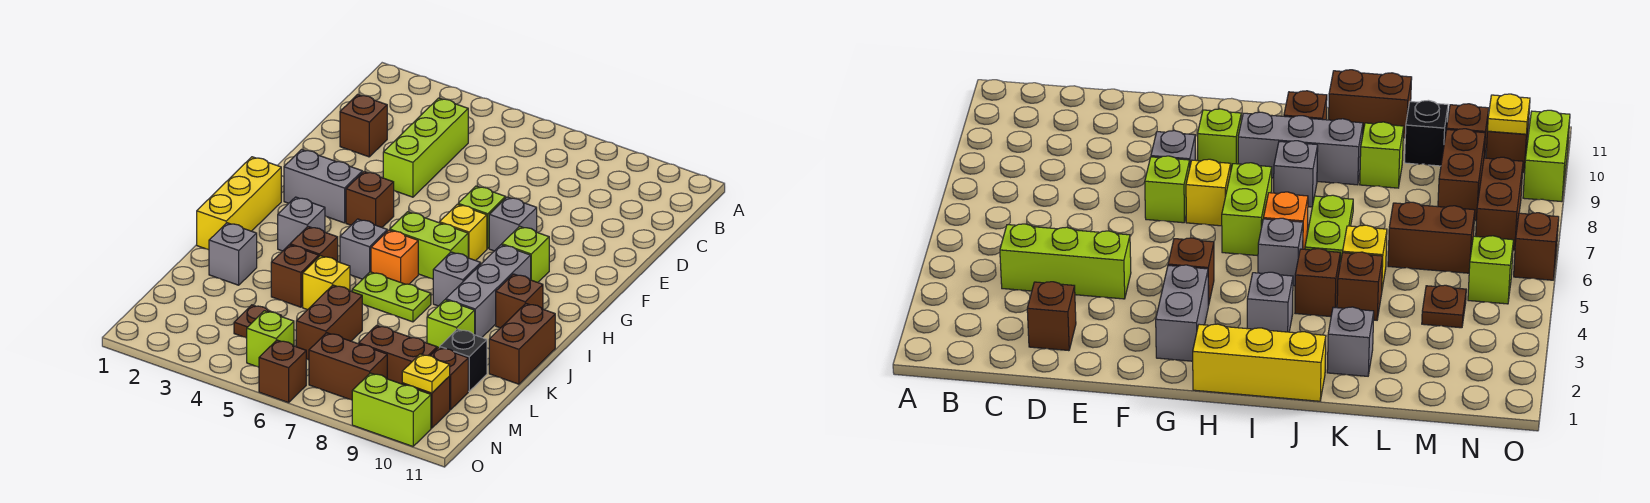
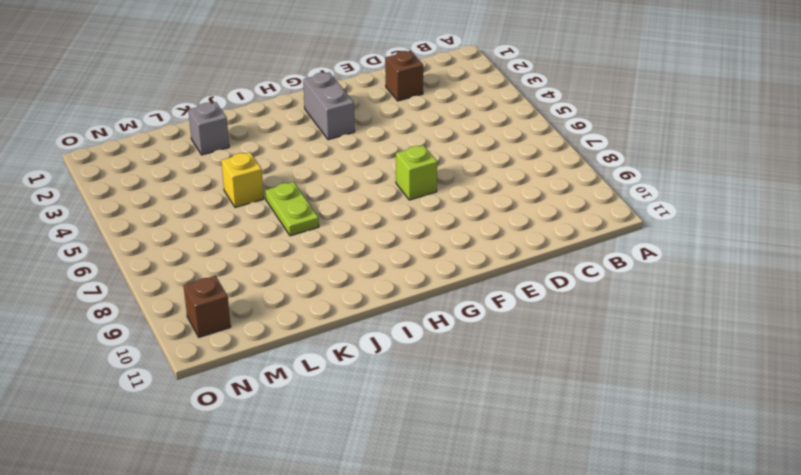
none -> lime brick C4:E4 level 1
none -> grey brick F8 level 1
none -> brown brick G4 level 1
none -> yellow brick G7 level 1

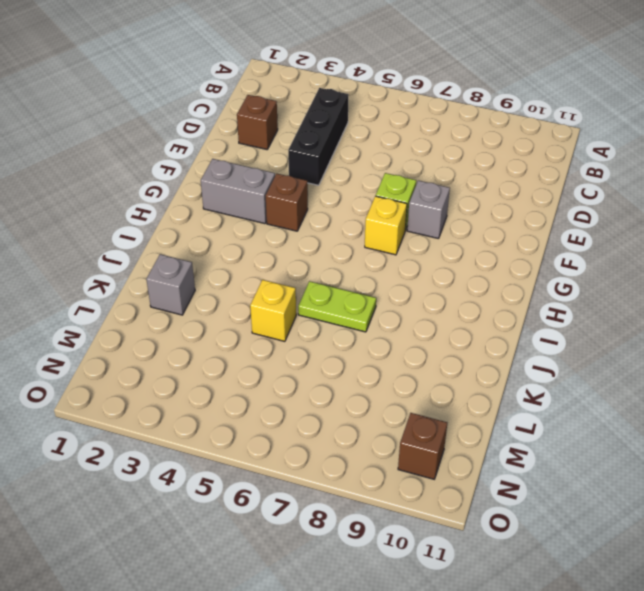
black brick C4:E4 level 1 -> lime brick C4:E4 level 1
none -> lime brick G9 level 1
none -> yellow brick H1:J1 level 1
none -> lime brick H6:H7 level 1
none -> grey brick H9:J9 level 1

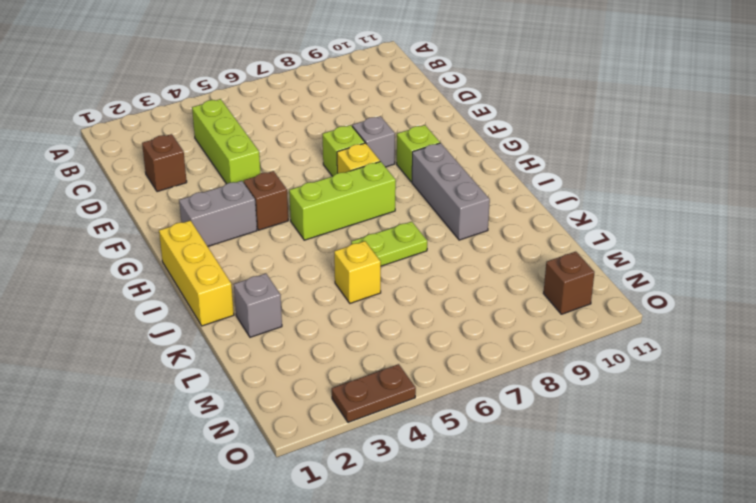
lime brick H5:H7 level 1 -> lime brick H6:H7 level 1
brown plate O3:O4 level 1 -> none
none -> grey brick I3 level 1
none -> grey brick I5 level 1
none -> orange brick I6 level 1
none -> grey brick I8 level 1

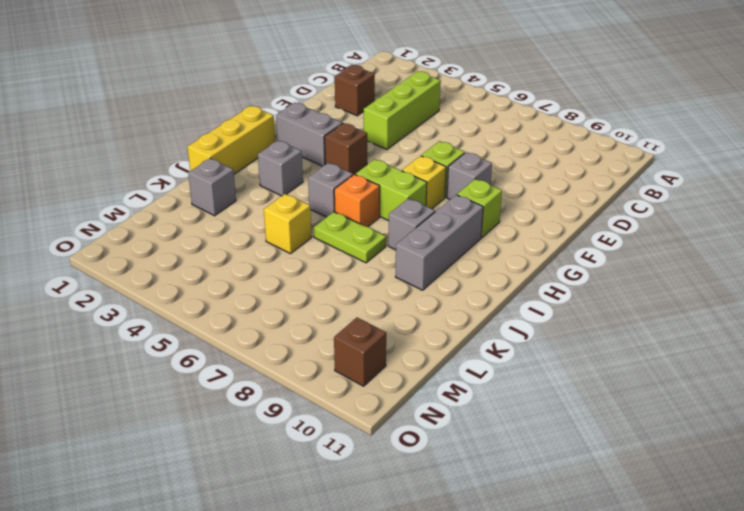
none -> brown brick I10 level 1
none -> brown brick J4 level 1
none -> brown brick J11:K11 level 1
none -> brown brick K4 level 1

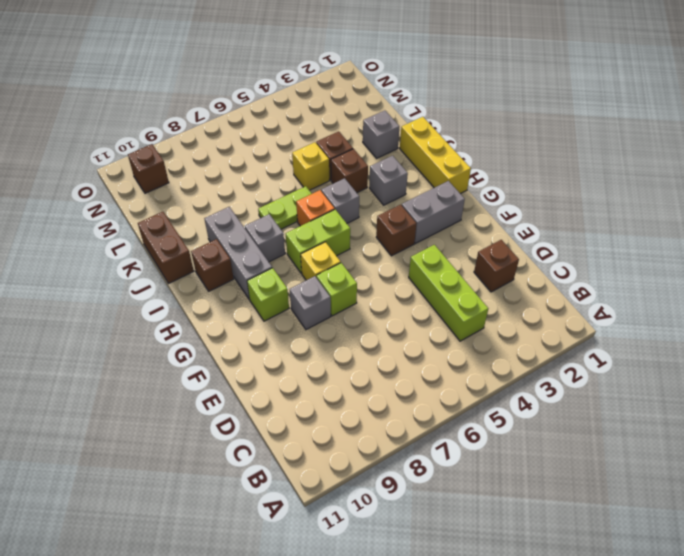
none -> lime brick K9 level 1
none -> brown brick L6:M6 level 1
none -> black brick L10 level 1
none -> brown plate M4 level 1

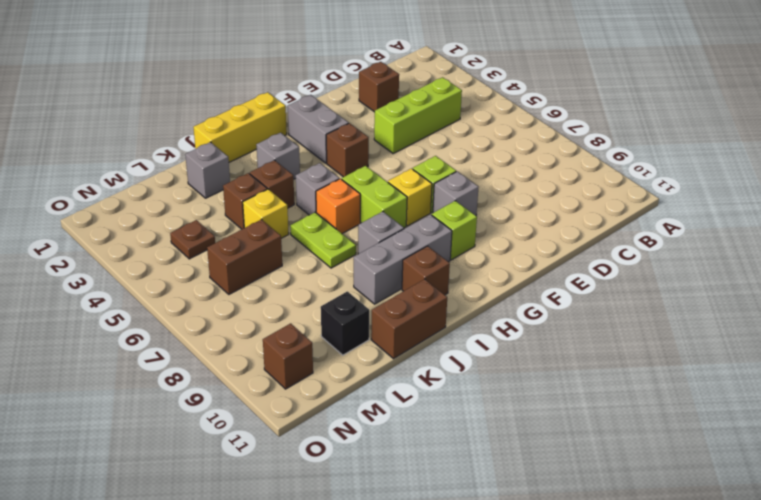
none -> lime brick K9 level 1
none -> brown brick M8:M9 level 1
none -> brown brick M10 level 1
none -> lime brick N5 level 1

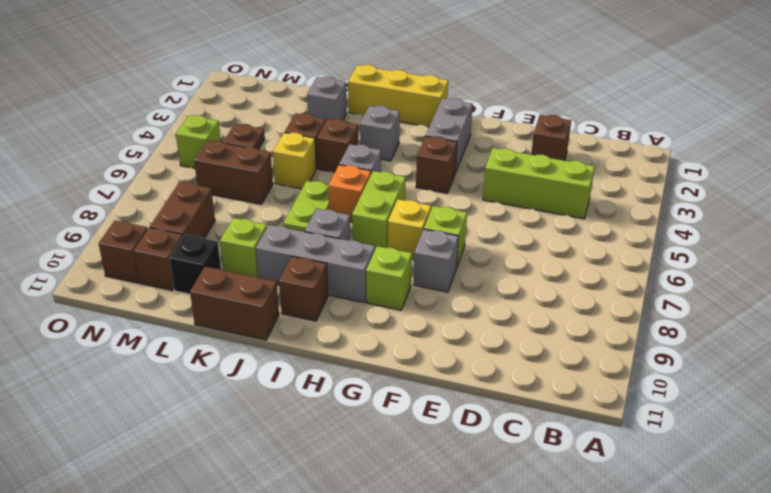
none -> brown brick N7:N8 level 1
none -> brown brick O6 level 1
none -> lime brick O9:O10 level 1
none -> yellow plate N10 level 2

